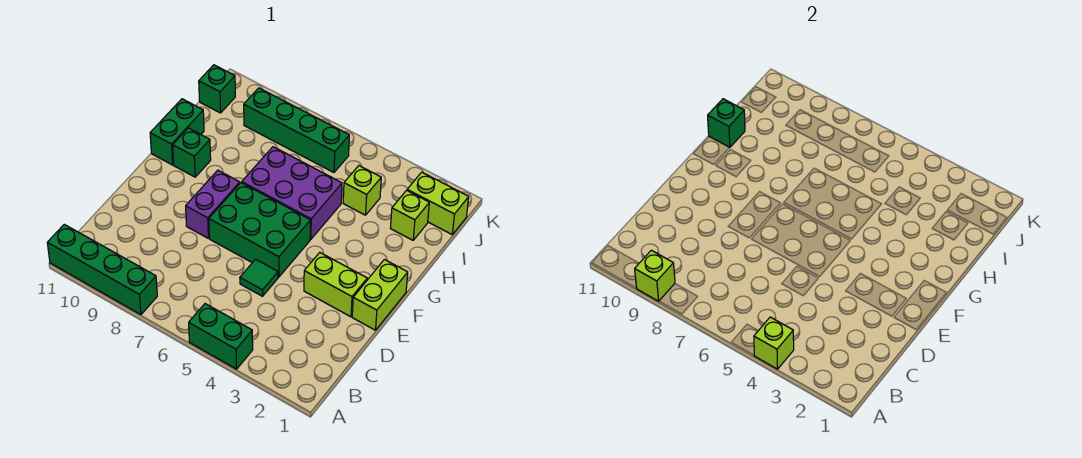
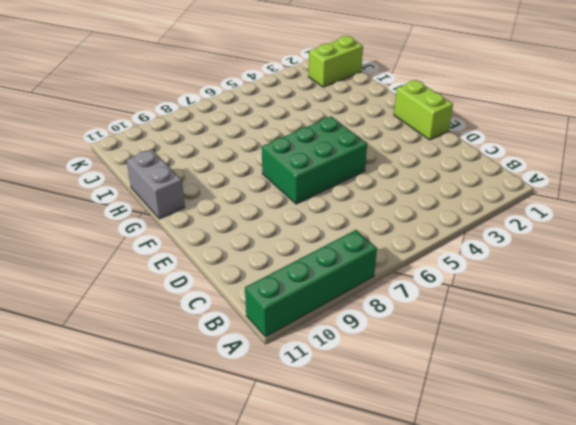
grey brick G11:H11 level 1 -> green brick G11:H11 level 1
none -> green brick A4:A5 level 1
none -> green tile D5 level 1
none -> lime brick E2:E3 level 1

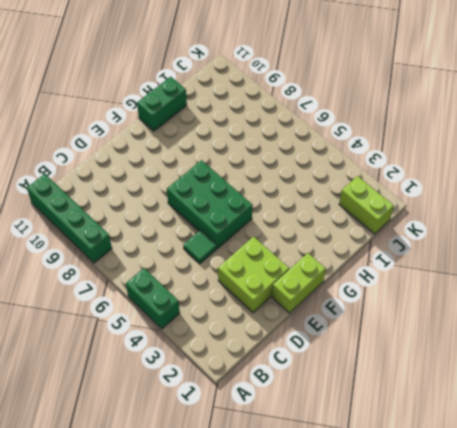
lime brick D2:E3 level 1 -> lime brick E2:E3 level 1
none -> purple brick E8:F8 level 1
none -> purple brick G5:H7 level 1
none -> green brick G10 level 1

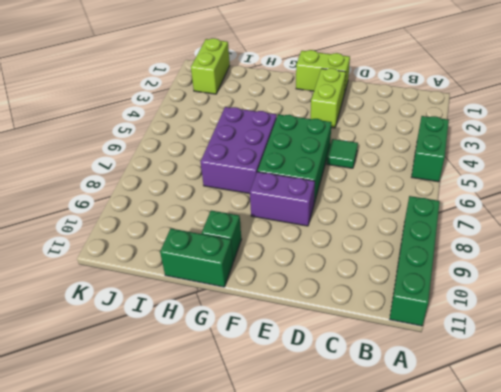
none -> lime brick I2 level 1
none -> lime brick I4 level 1
none -> green brick J6:J9 level 1

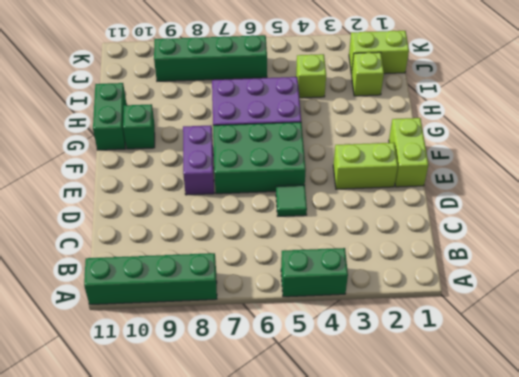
none -> green brick J11 level 1
none -> lime brick A4 level 2
none -> lime brick A9 level 2

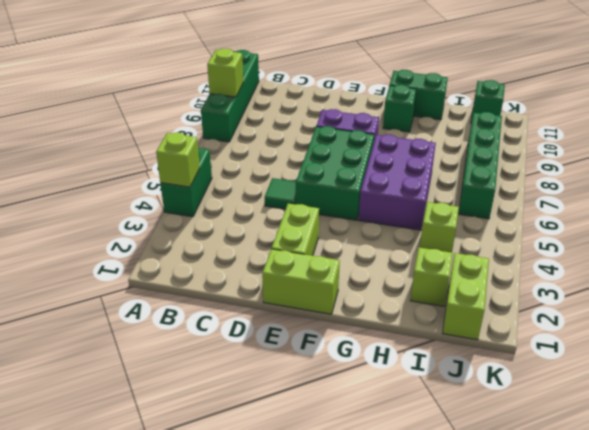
none -> green brick H11 level 2

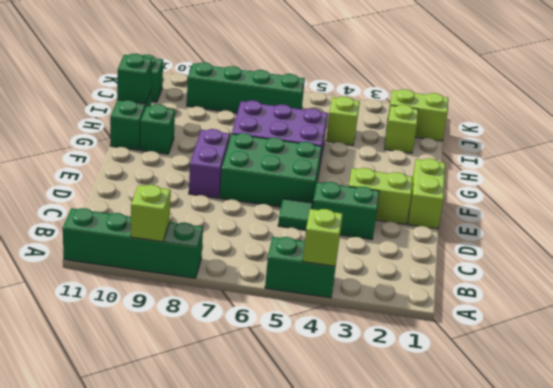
green brick D3:D4 level 1 -> none

